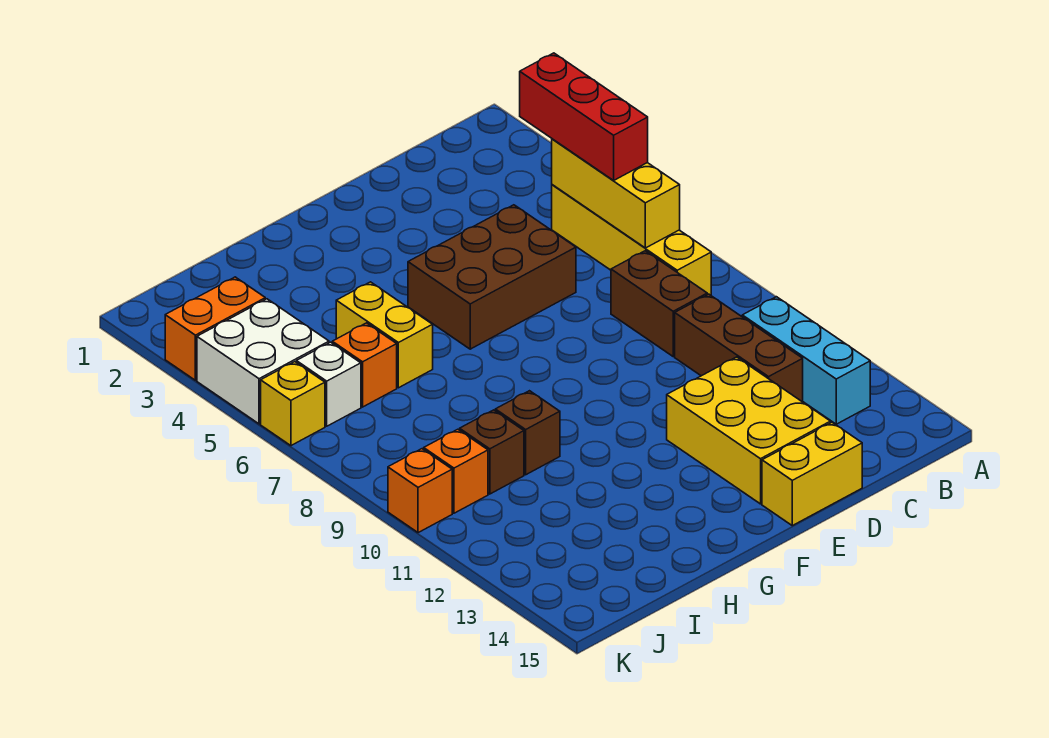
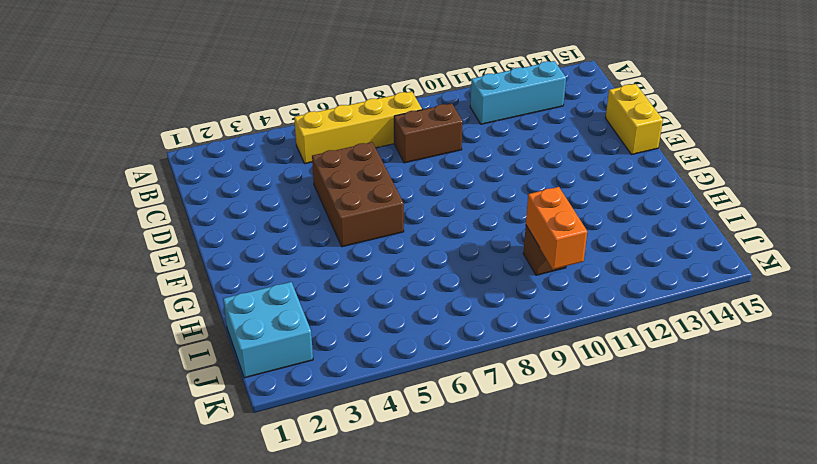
cyan brick I1:J2 level 1 -> none
orange brick I10:J10 level 2 -> orange brick J3:K3 level 1
none -> brown brick C10:C12 level 1
none -> yellow brick D12:E14 level 1
none -> yellow brick H5:H6 level 1

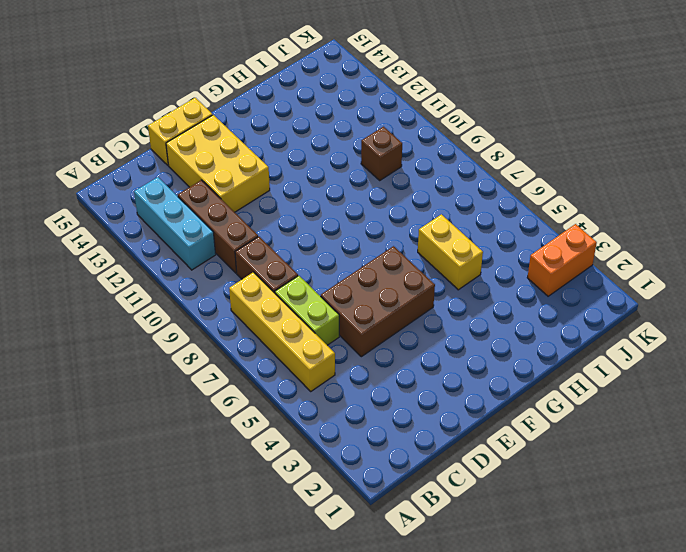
lime brick C6:C7 level 1 -> none
none -> brown brick H10 level 1
none -> orange brick I6 level 1
none -> white brick J4:K5 level 1

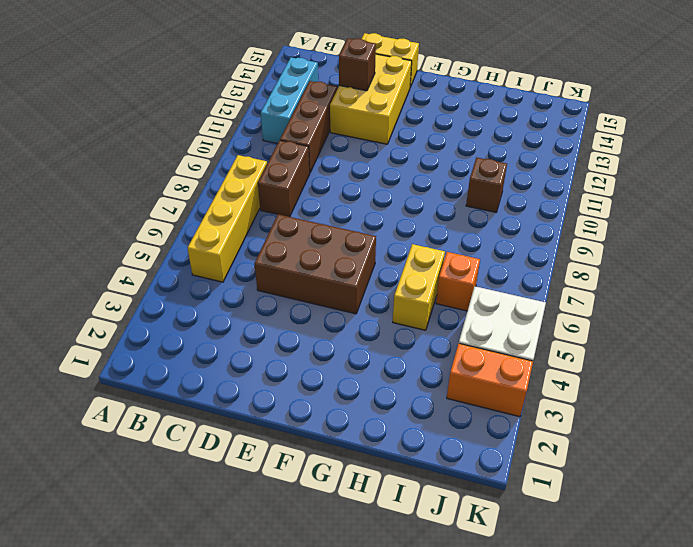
brown brick D13 level 2 -> brown brick H10 level 1
none -> white brick J6 level 1
none -> orange brick J10 level 1
none -> yellow brick K6 level 1

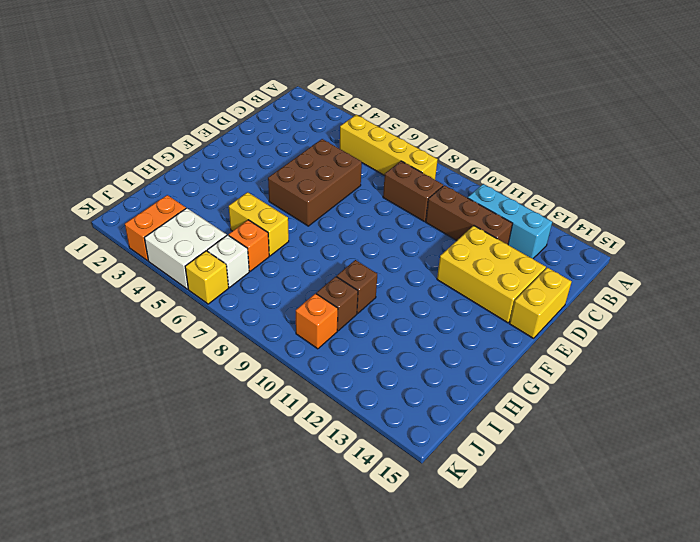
none -> orange brick K10 level 1
none -> yellow brick B5:B7 level 2
none -> red brick B4:B6 level 3

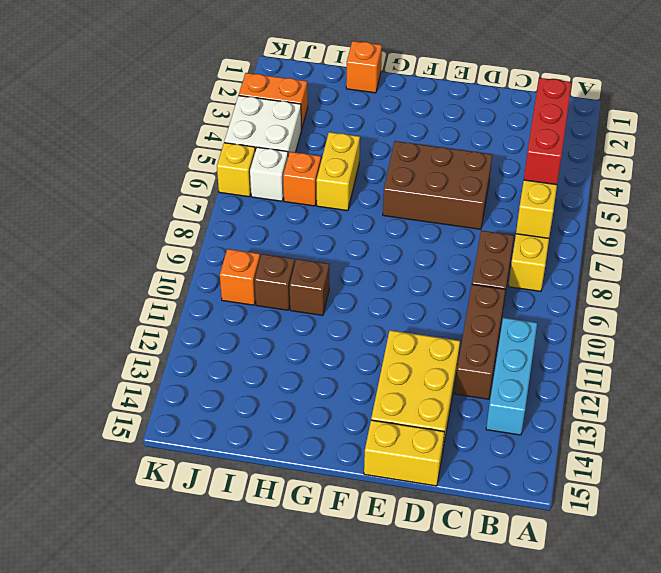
orange brick H1 level 1 -> orange brick K10 level 1

